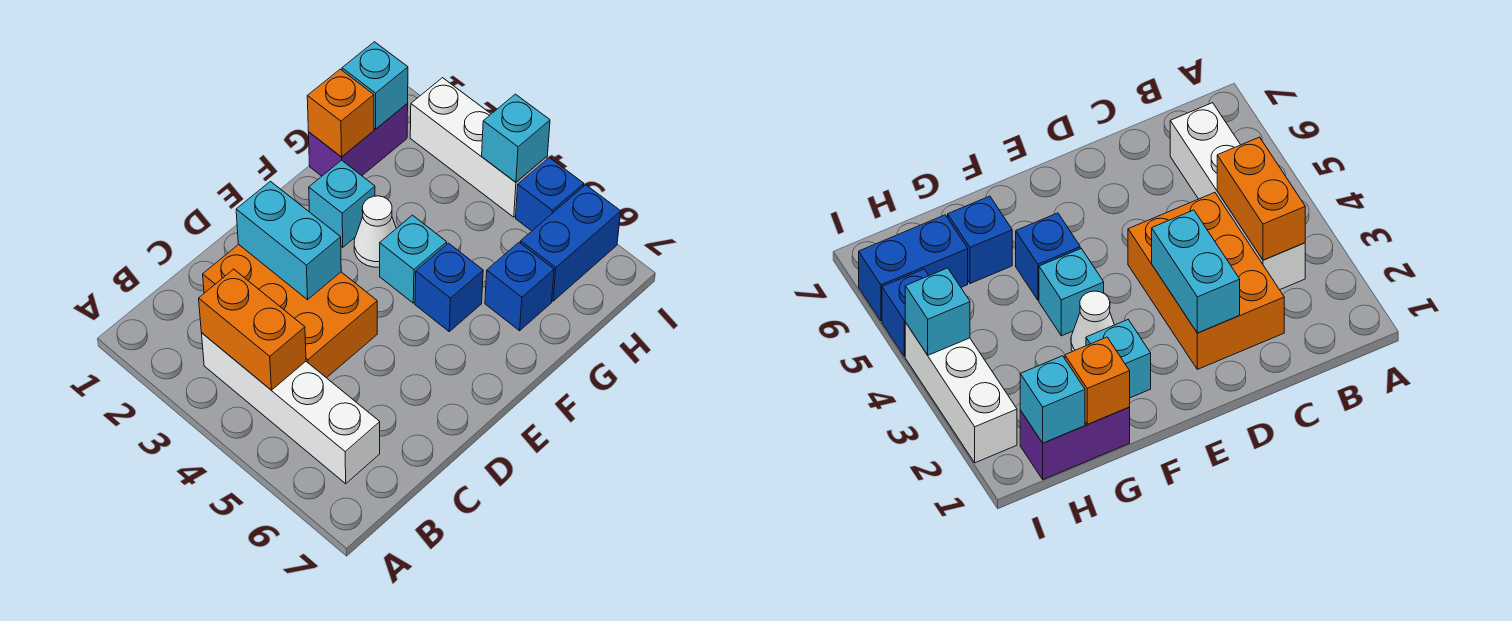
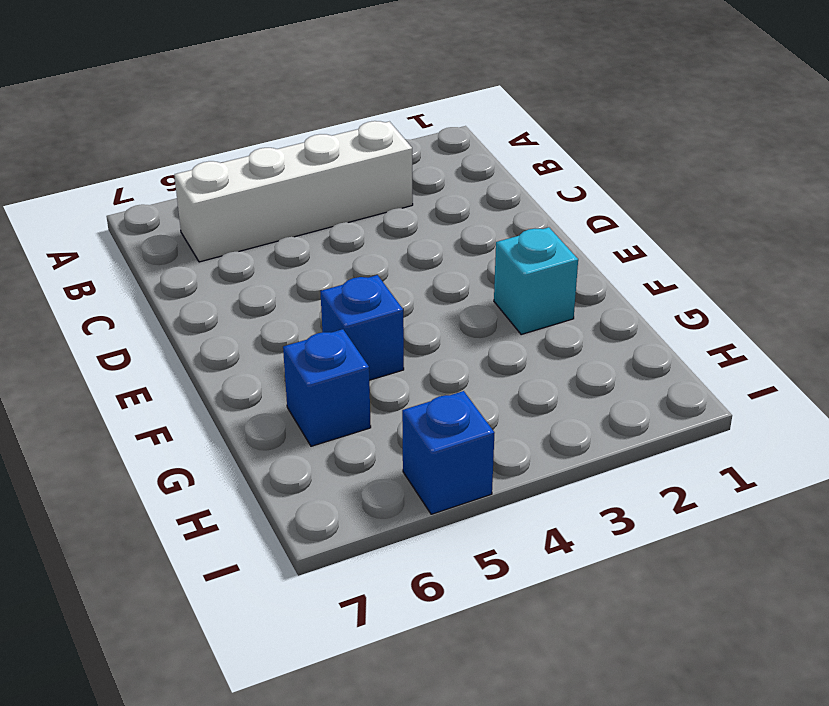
none -> orange brick C2:D4 level 1
none -> white cone F3 level 1
none -> cyan brick F4 level 1

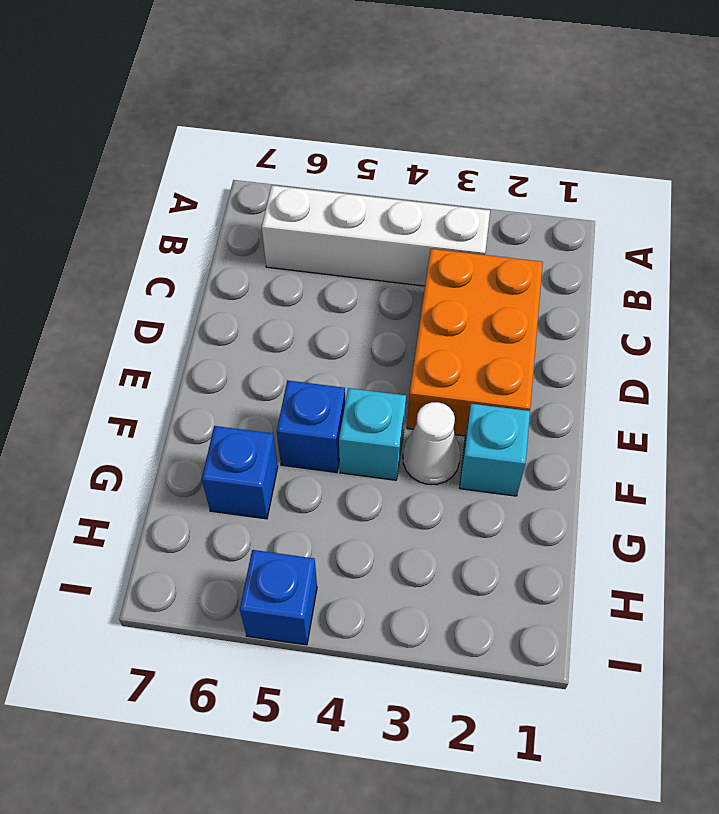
orange brick C2:E3 level 1 -> orange brick C2:D4 level 1
none -> purple brick G1:H1 level 1
none -> blue brick H6:I6 level 1
none -> white brick I2:I4 level 1

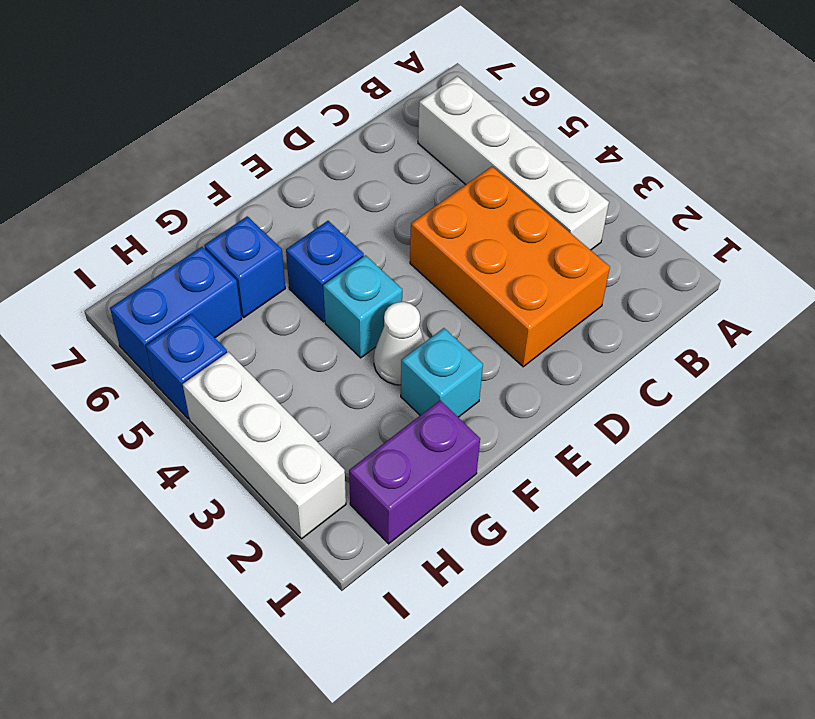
none -> orange brick B3:B4 level 2
none -> cyan brick D2:D3 level 2
none -> orange brick G1 level 2

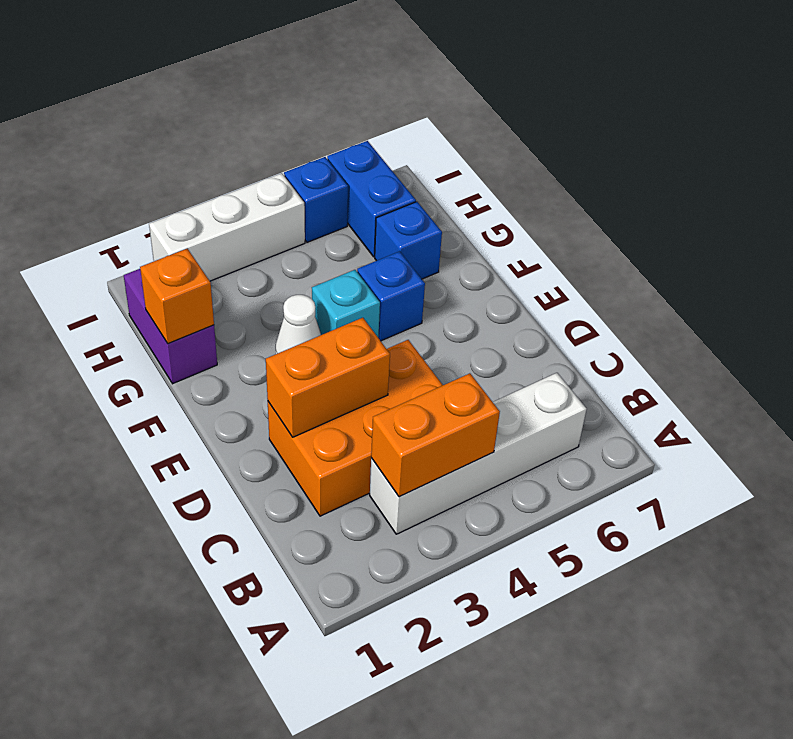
orange brick D2:D3 level 2 -> cyan brick D2:D3 level 2
none -> cyan brick F2 level 1
none -> cyan brick H1 level 2
none -> cyan brick I4 level 2

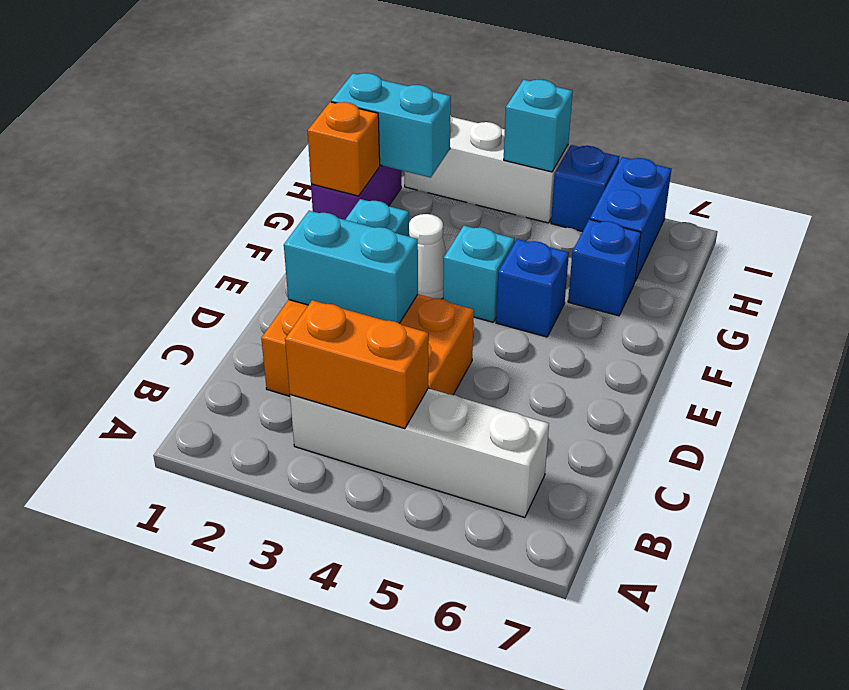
cyan brick H1:H2 level 2 -> cyan brick H1 level 2

